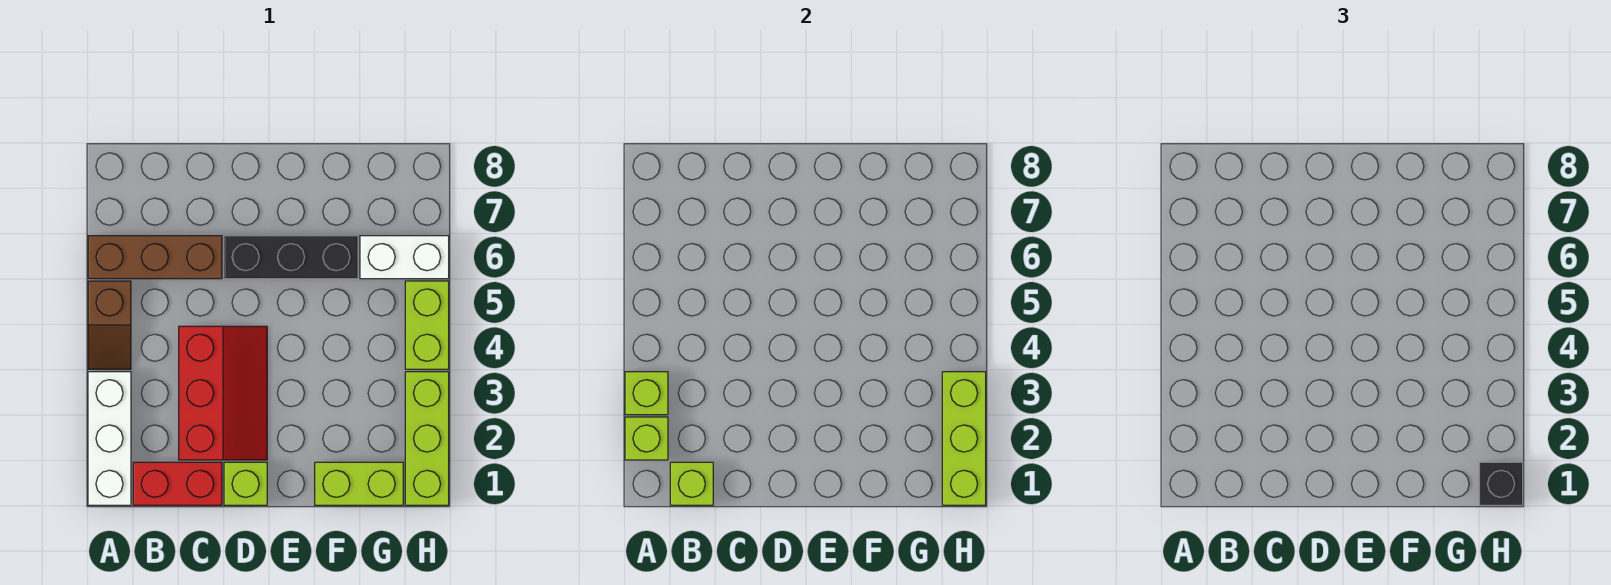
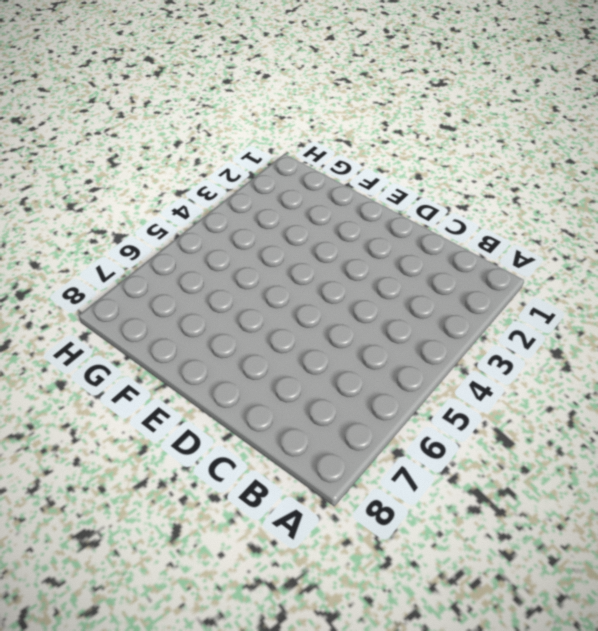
none -> white brick A1:A3 level 1
none -> brown slope A4:A5 level 1 top 5
none -> brown brick A6:C6 level 1

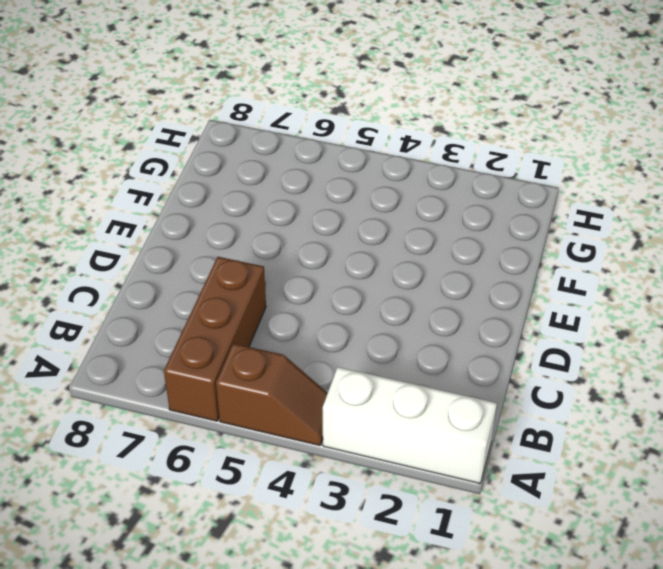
none -> red brick B1:C1 level 1
none -> red slope C2:D4 level 1 top C
none -> lime brick D1 level 1

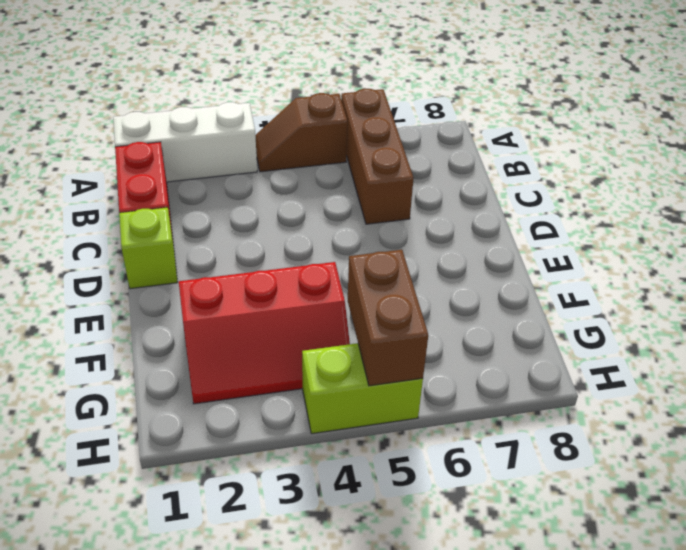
red slope F2:G4 level 1 top F -> red slope C2:D4 level 1 top C
brown brick G5:H5 level 2 -> none
none -> black brick D6:F6 level 1
none -> lime brick F1:G1 level 1
none -> white brick G6:H6 level 1

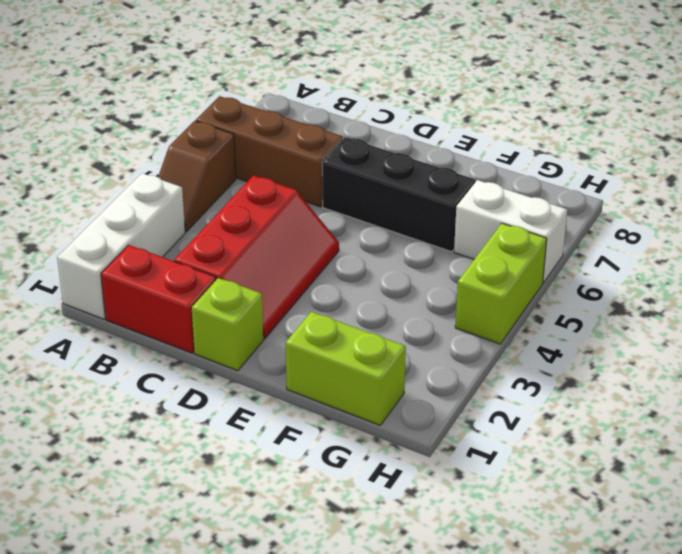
none -> lime brick H1:H3 level 1
none -> lime brick A2 level 2
none -> lime brick A3 level 2

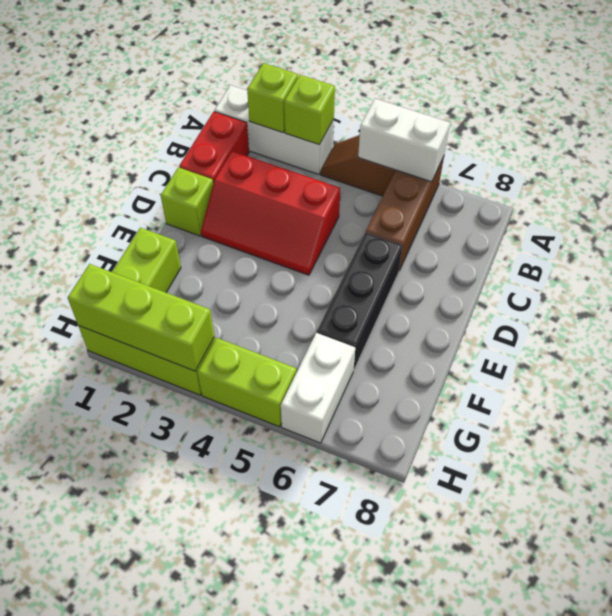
white brick A5:A6 level 2 -> none
none -> lime brick B1 level 2
none -> black brick H1 level 3

